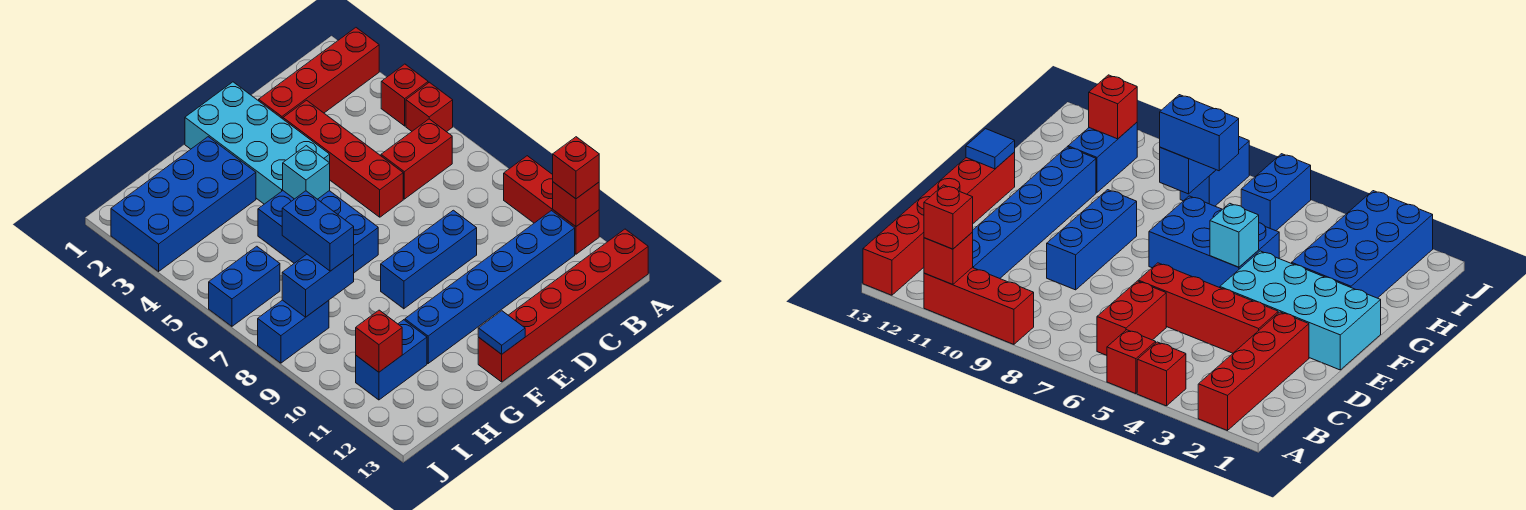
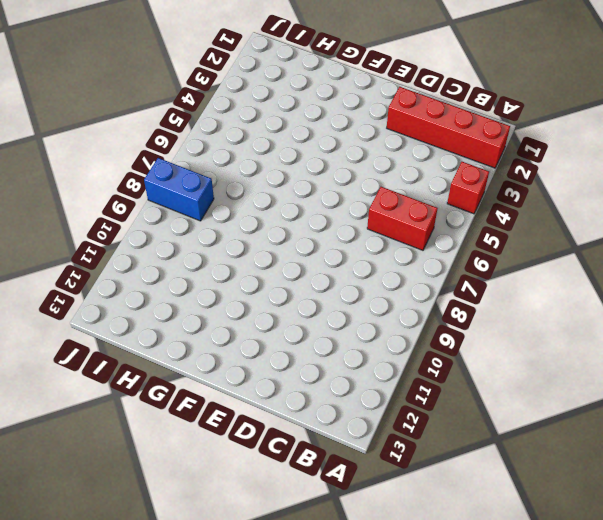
none -> red brick A5 level 1
none -> red brick A9:A11 level 1
none -> red brick A13:F13 level 1

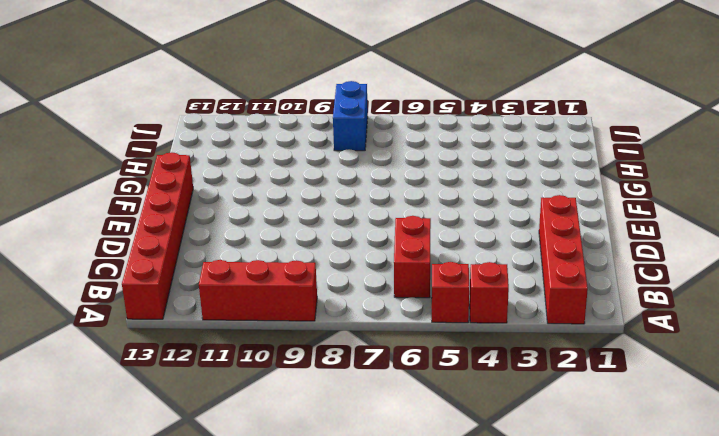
none -> blue brick B11:G11 level 1
none -> red brick D3:D6 level 1
none -> blue brick D9:F9 level 1

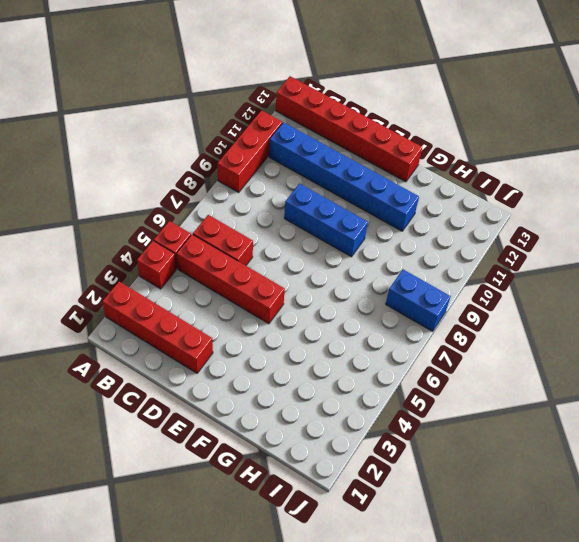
red brick B5:E5 level 1 -> red brick D3:D6 level 1
none -> cyan brick E1:F4 level 1
none -> blue brick F5:G7 level 1
none -> blue brick G2:J3 level 1

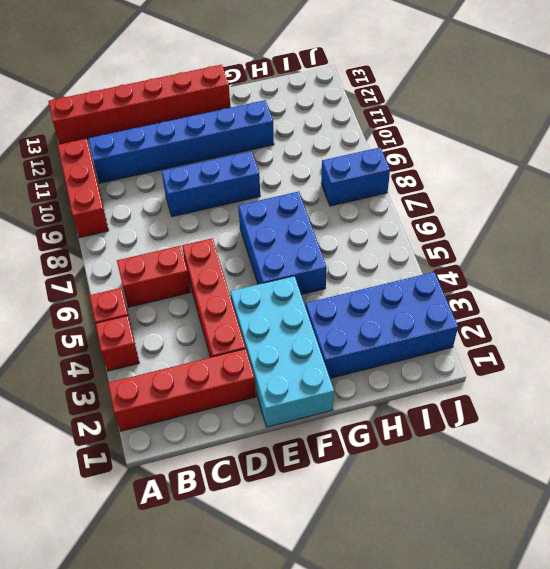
none -> blue brick H11:I11 level 1
none -> blue brick I6:J6 level 1
none -> red brick A11 level 2

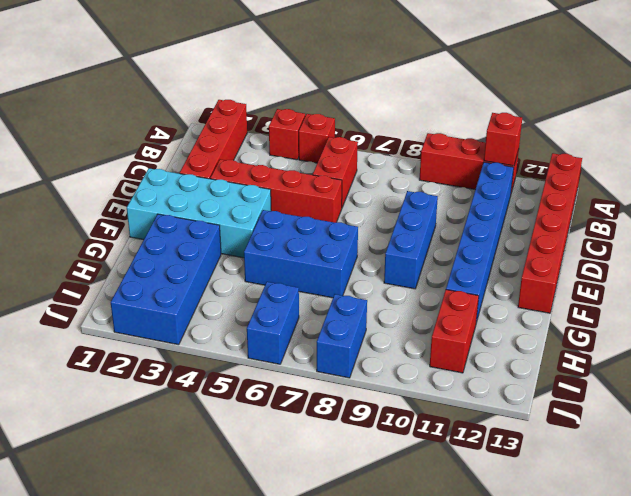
red brick H11:I11 level 1 -> blue brick H11:I11 level 1
none -> cyan brick F5 level 2
none -> blue tile F13 level 2
none -> blue brick H8:I8 level 2

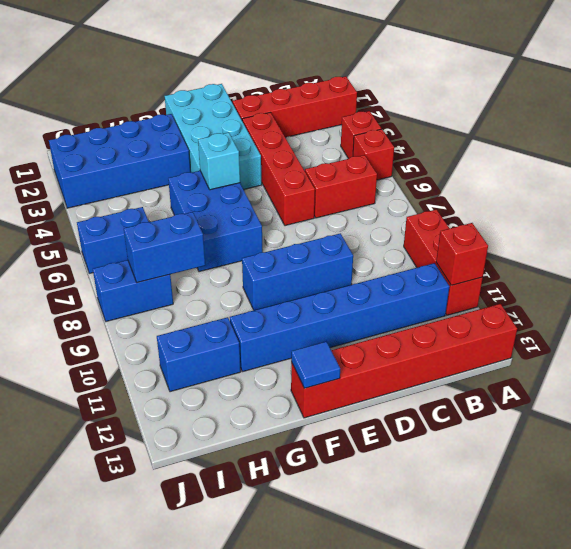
none -> red brick I11 level 2
none -> red brick A11 level 3
none -> blue brick H7:H8 level 3

